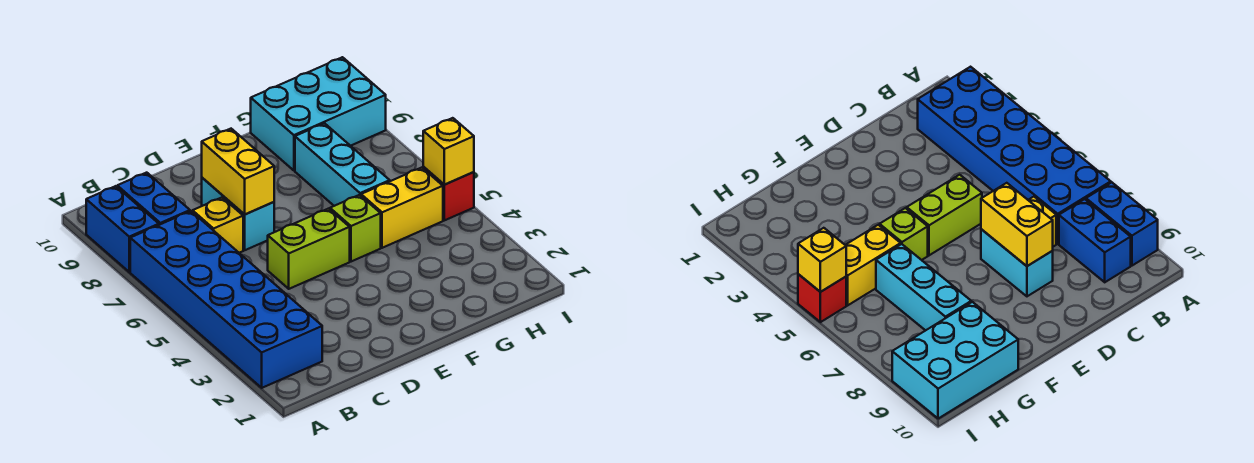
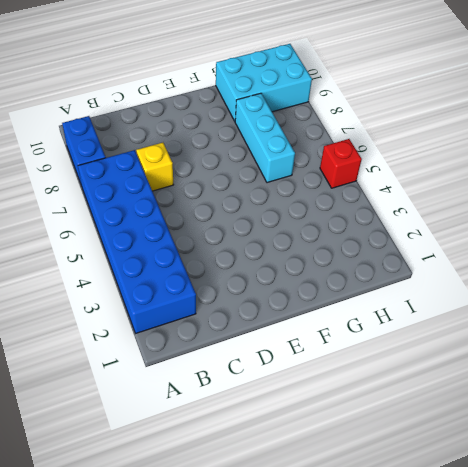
none -> blue brick B8:B9 level 1
none -> lime brick D5:E5 level 1
none -> cyan brick D7:D8 level 1

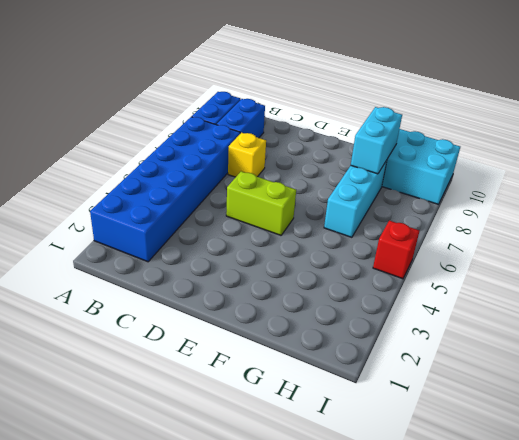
cyan brick G8:G9 level 2 -> cyan brick D7:D8 level 1
none -> lime brick F5 level 1
none -> yellow brick G5:H5 level 1
none -> yellow brick D7:D8 level 2

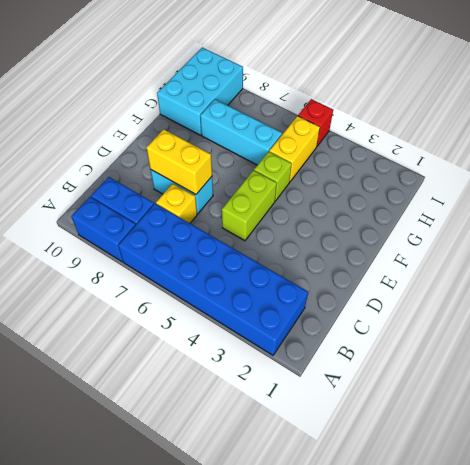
none -> yellow brick I5 level 2

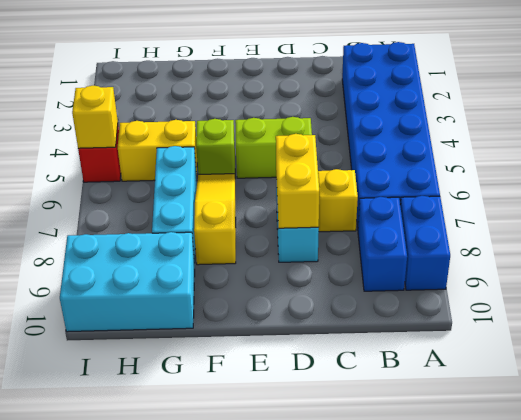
yellow slope F6:F8 level 1 top 8 -> none

